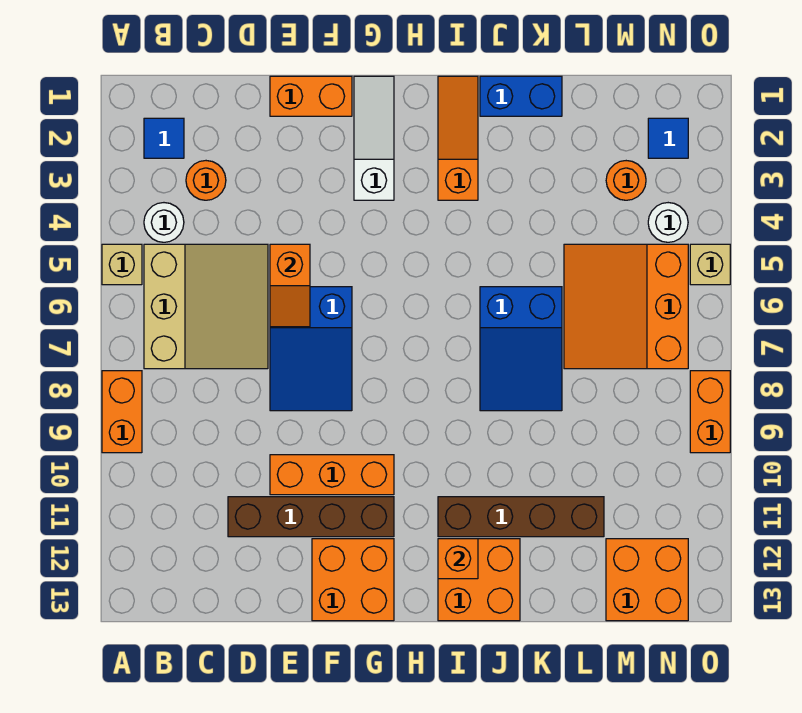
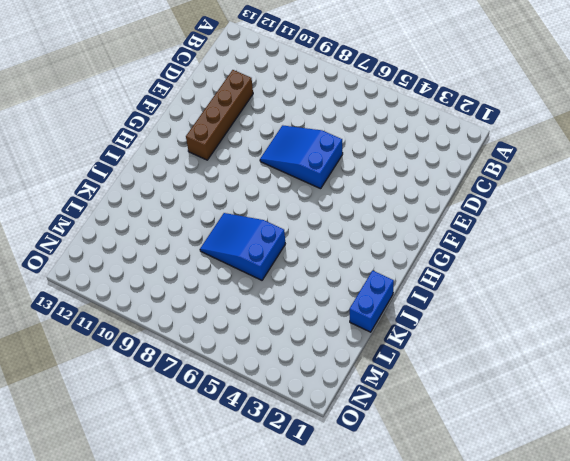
none -> tan brick A5 level 1
none -> orange brick A8:A9 level 1
none -> blue tile B2 level 1

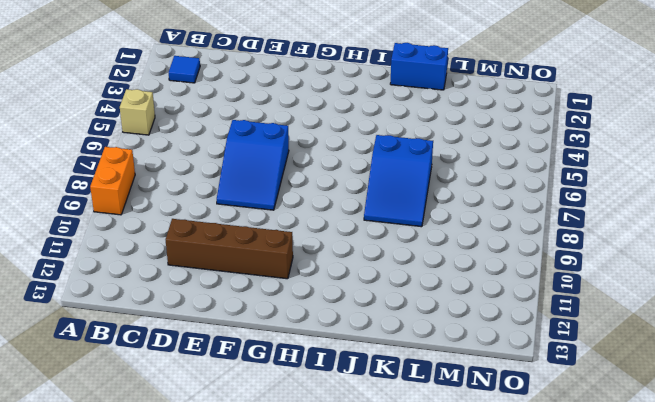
none -> white round brick B4 level 1
none -> tan slope B5:D7 level 1 top B
none -> orange round brick C3 level 1

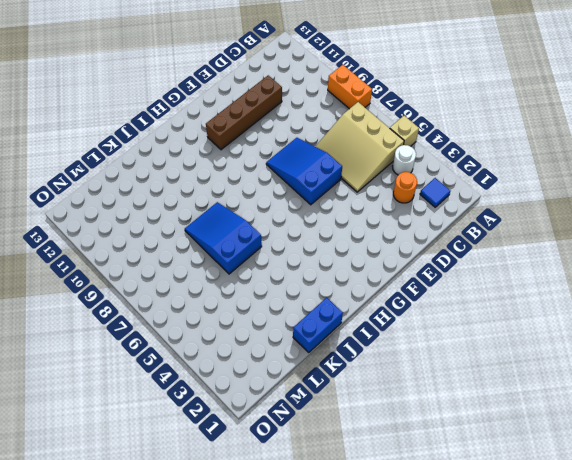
none -> orange brick E1:F1 level 1
none -> orange brick E10:G10 level 1
none -> orange brick F12:G13 level 1

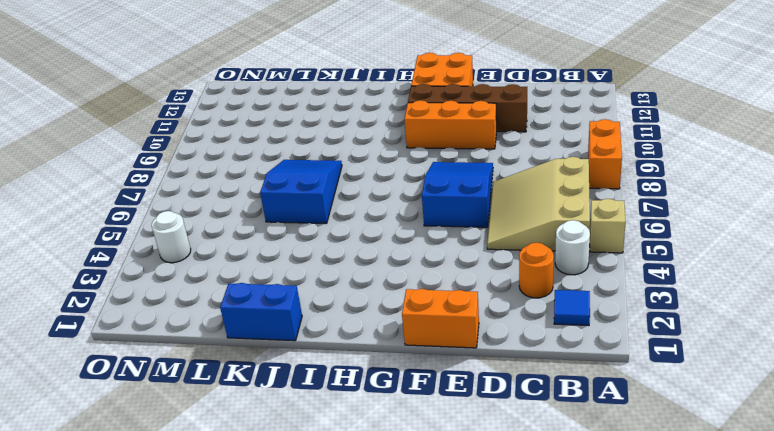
none -> white slope G1:G3 level 1 top 3
none -> orange slope I1:I3 level 1 top 3
none -> brown brick I11:L11 level 1

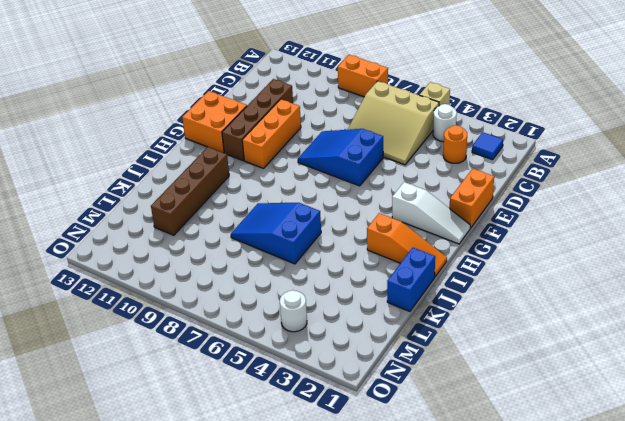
none -> orange brick I12:J13 level 1
none -> orange slope L5:N7 level 1 top N
none -> orange round brick M3 level 1

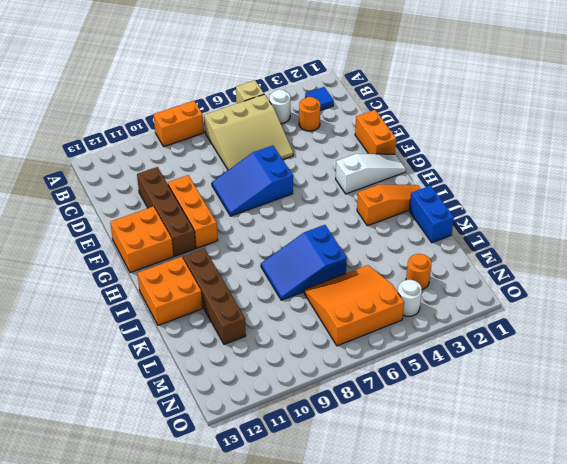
none -> orange brick M12:N13 level 1
none -> blue tile N2 level 1
none -> tan brick O5 level 1

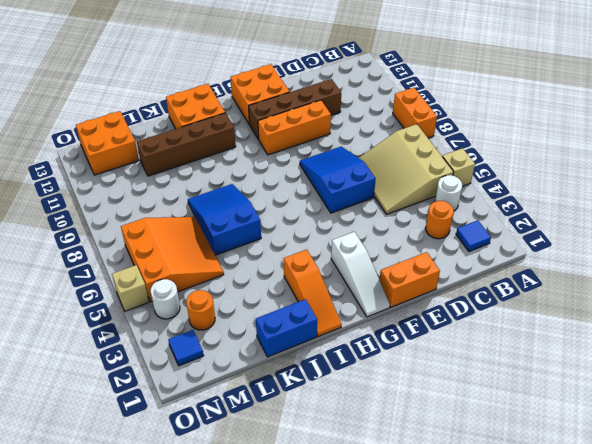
none -> orange brick O8:O9 level 1
none -> orange slope E5:E6 level 2 top 5
none -> orange brick I12 level 2

